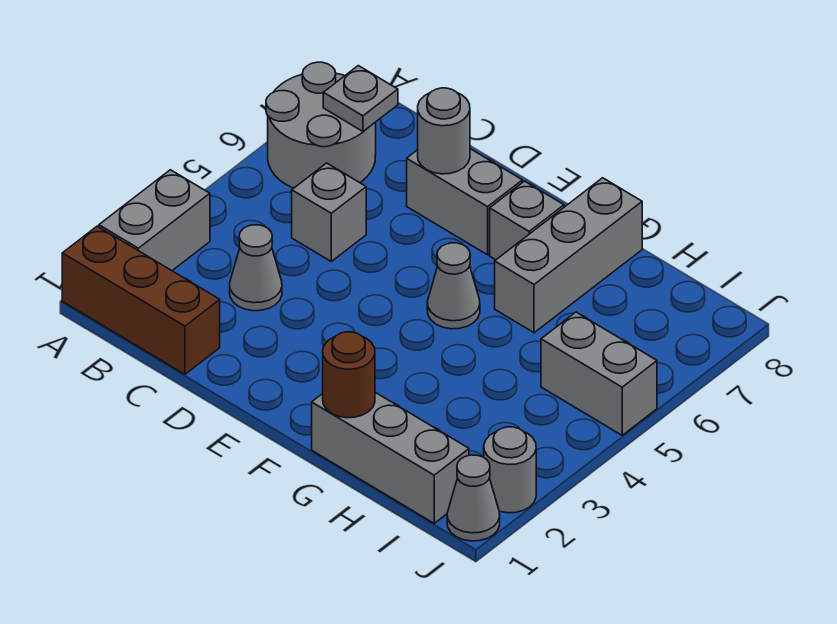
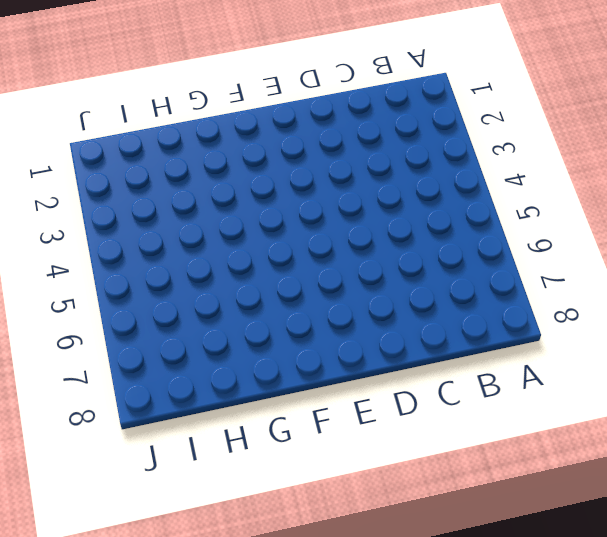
none -> brown brick A1:C1 level 1
none -> grey brick A2:A3 level 1
none -> grey round brick A6:B7 level 1

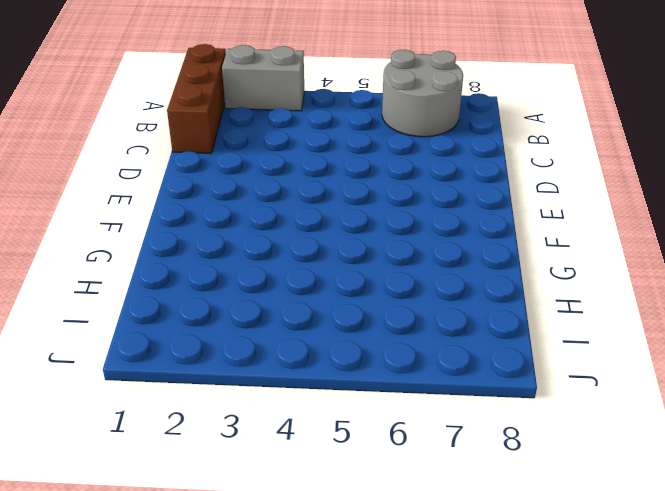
none -> grey cone C3 level 1
none -> grey brick C5 level 1
none -> grey brick D7:E7 level 1

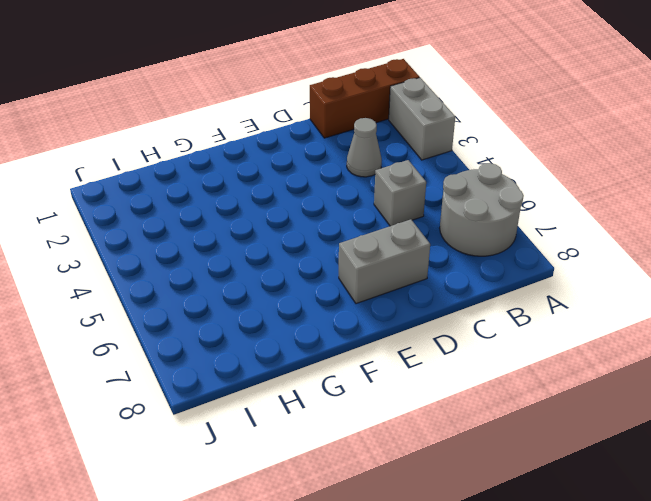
none -> grey cone F5 level 1
none -> grey brick F7 level 1
none -> grey brick G1:I1 level 1

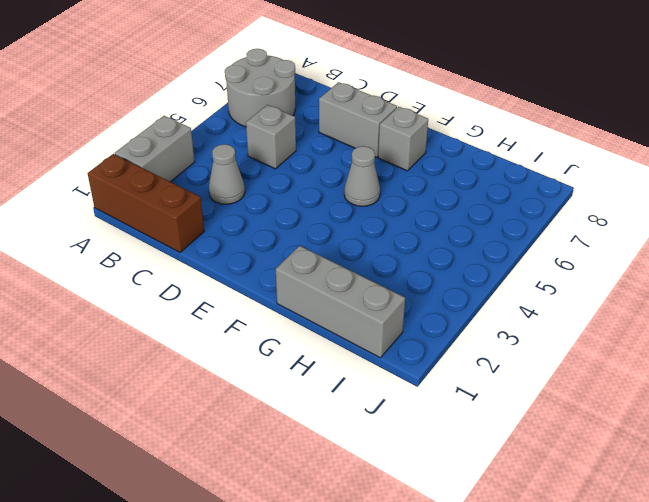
none -> grey brick G6:G8 level 1
none -> grey brick I5:J5 level 1
none -> grey cone J1 level 1

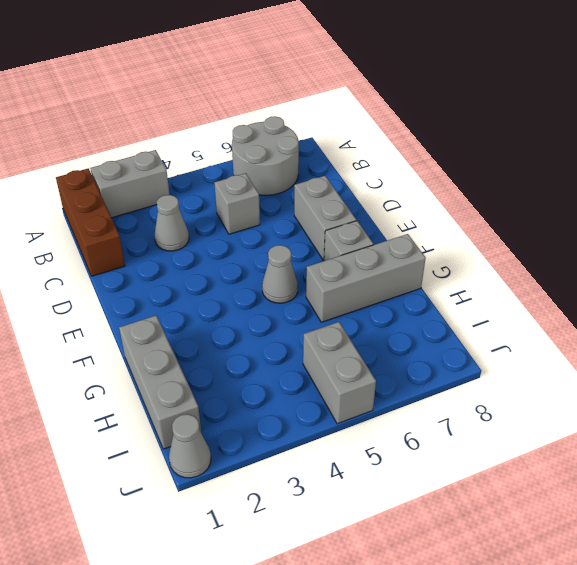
none -> grey round brick J2 level 1
none -> grey plate B7 level 2
none -> grey round brick D7 level 2

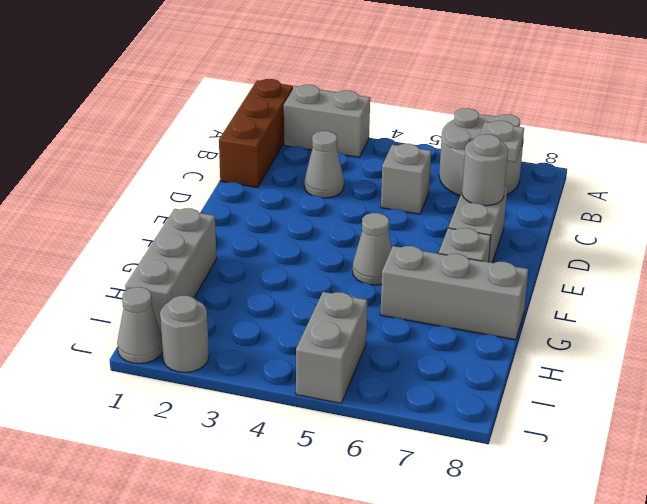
none -> brown round brick G1 level 2

